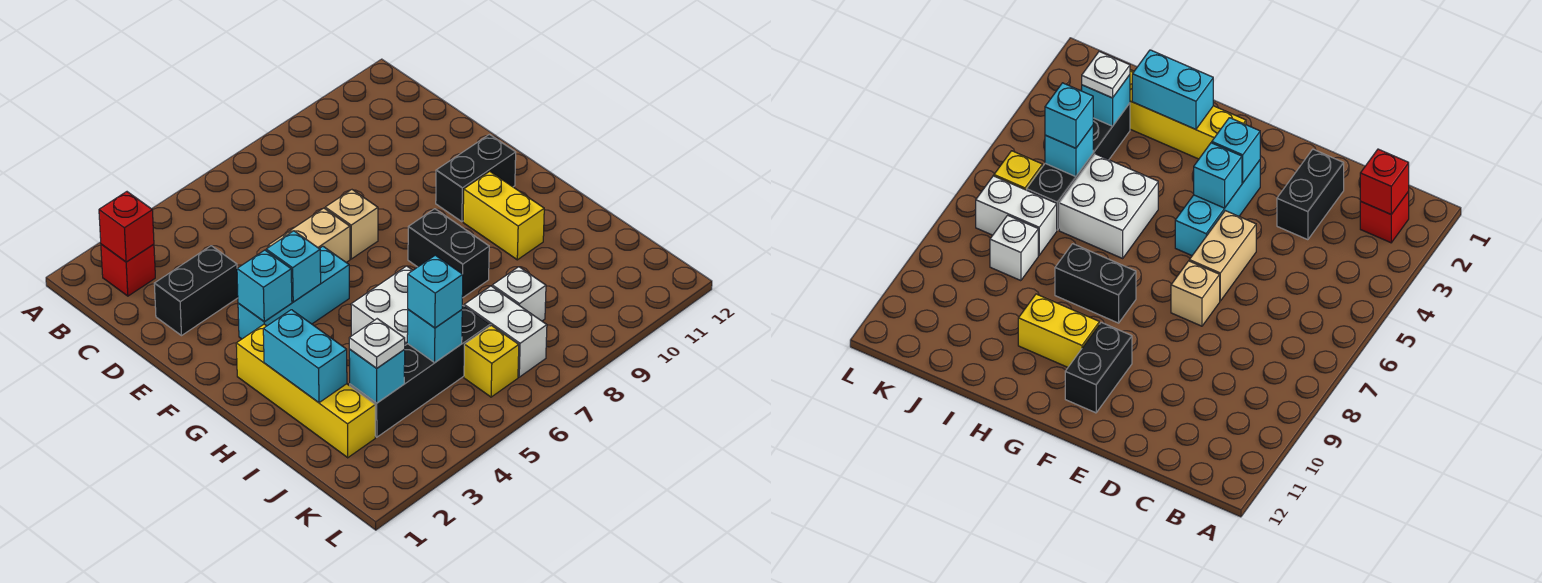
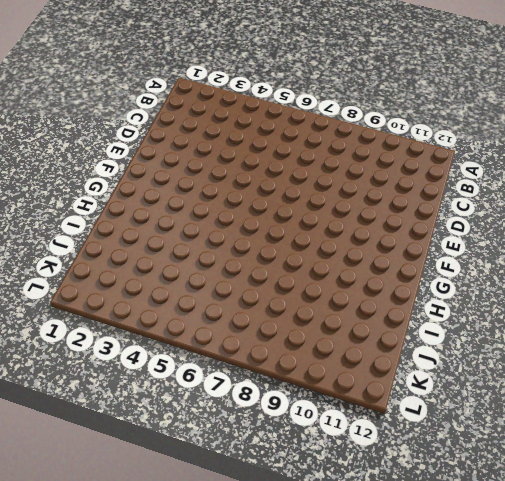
none -> red brick B2 level 1
none -> black brick D2:D3 level 1
none -> tan brick E5:E6 level 1

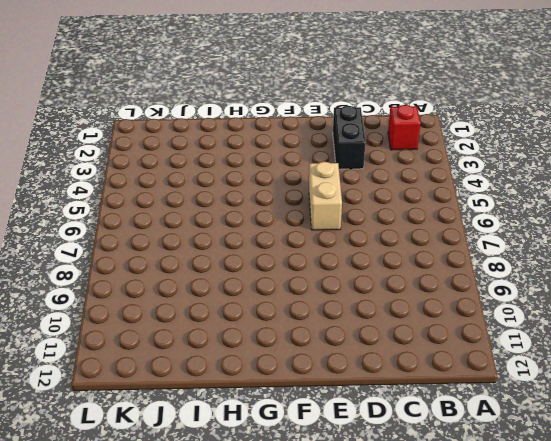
none -> tan brick E7 level 1
none -> cyan brick F3:F5 level 1
none -> black brick F10:F11 level 1

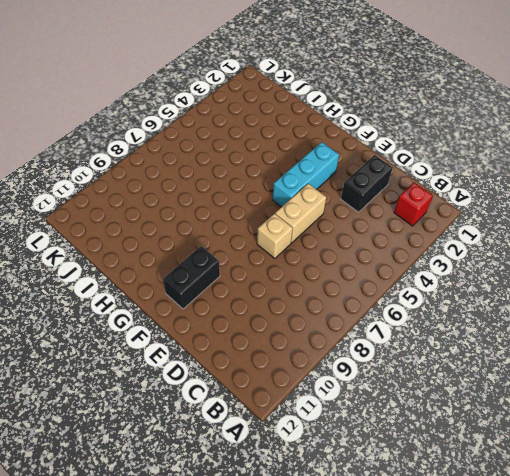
none -> yellow brick G2:J2 level 1
none -> black brick G8:H8 level 1
none -> yellow brick G10:H10 level 1

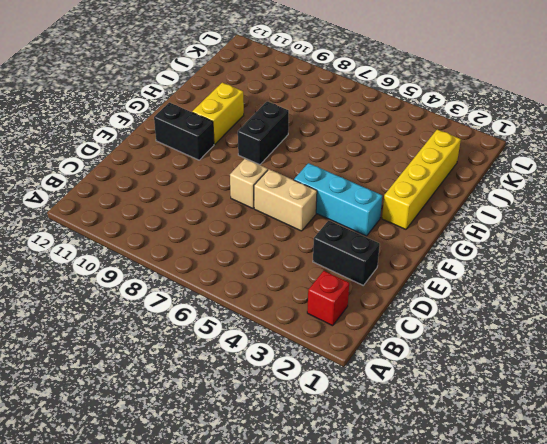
none -> white brick H5:I6 level 1
none -> black brick J3:J6 level 1
none -> white brick J7:K7 level 1

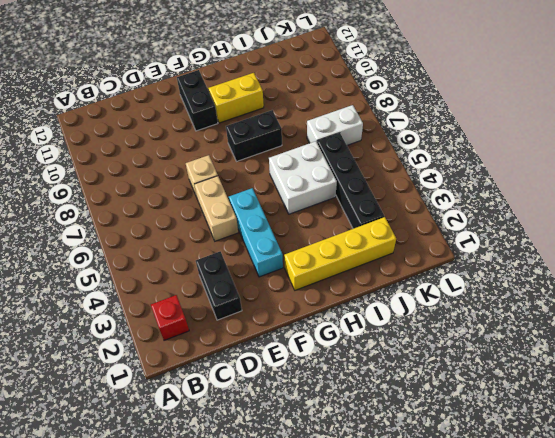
none -> white brick J8 level 1
none -> yellow brick K6 level 1
none -> red brick B2 level 2

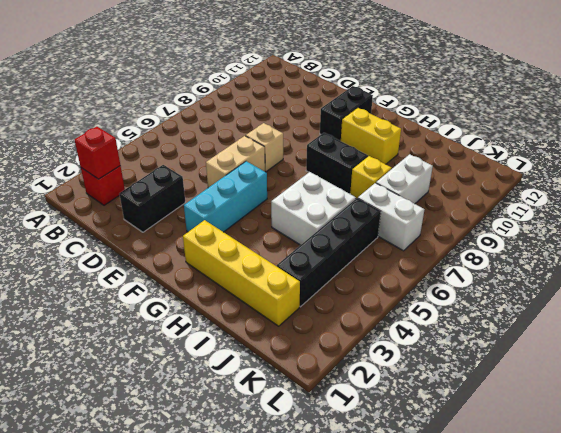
yellow brick I8 level 1 -> yellow brick K6 level 1
white brick J8:J9 level 1 -> white brick J8 level 1
none -> cyan brick F3 level 2
none -> cyan brick F4 level 2
none -> cyan brick H2:I2 level 2

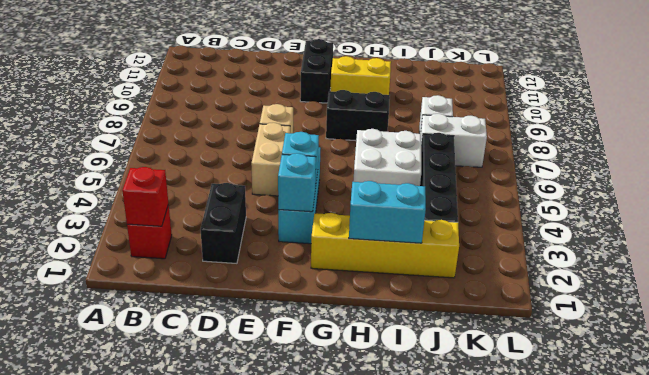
none -> yellow brick K6 level 1
none -> cyan brick J3 level 2
none -> cyan brick J5 level 2

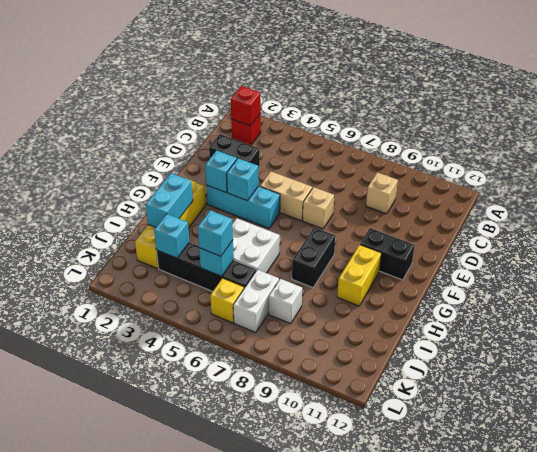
tan brick C9 level 1 -> none
none -> white plate J3 level 3

